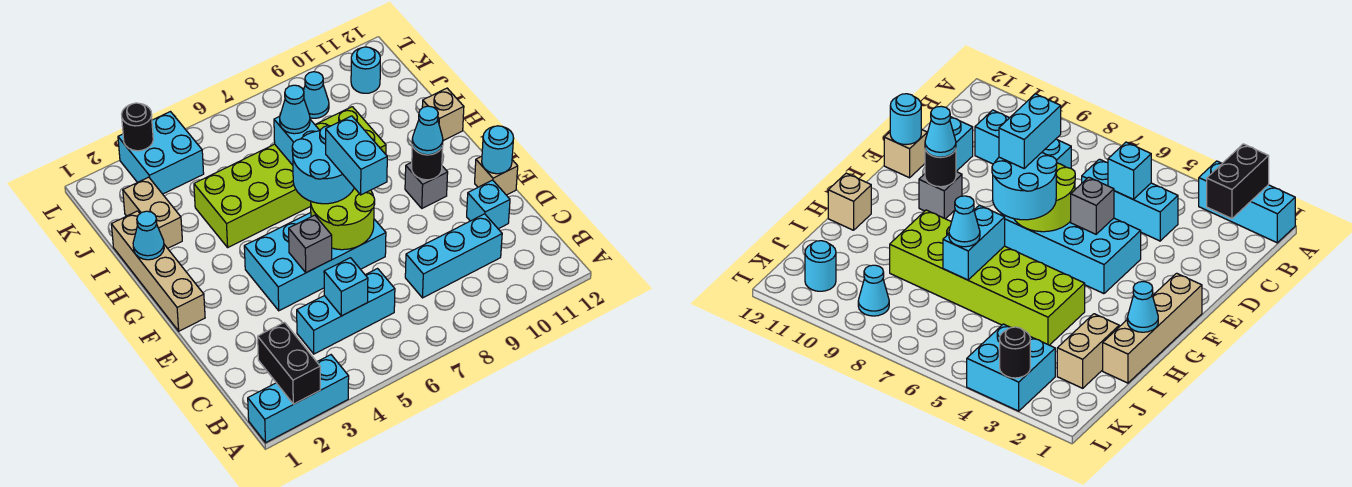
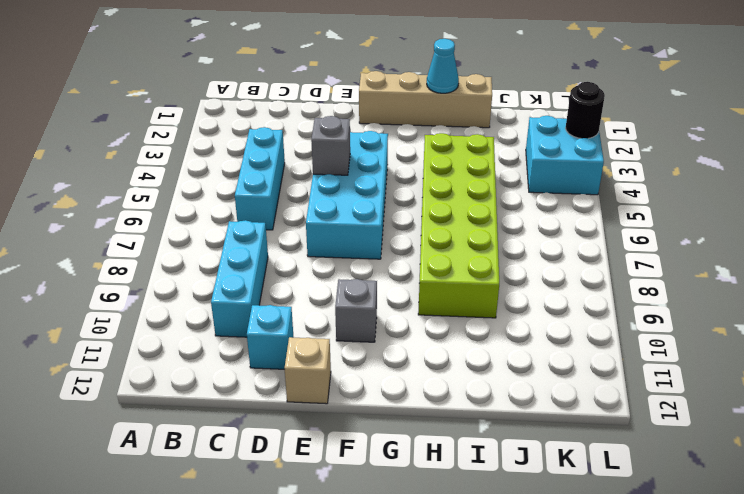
none -> cyan brick A1:A3 level 1
none -> tan brick H12 level 1
none -> tan brick I2:J2 level 1

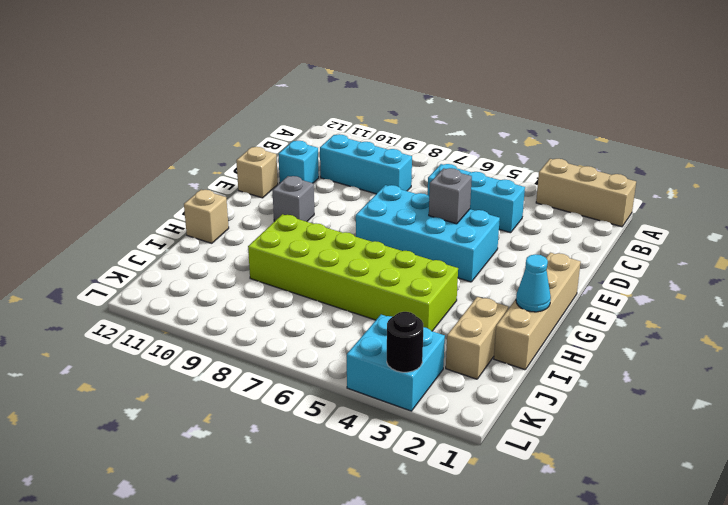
tan brick A1:A3 level 1 -> cyan brick A1:A3 level 1
none -> cyan cone K9 level 1
none -> cyan round brick K11 level 1
none -> black brick A2:B2 level 2

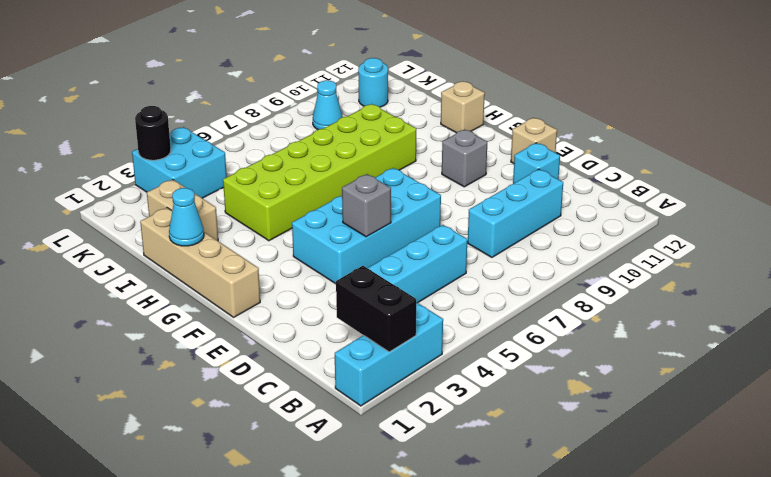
none -> cyan brick C5 level 2
none -> lime round brick E6:F7 level 2
none -> cyan round brick E12 level 2

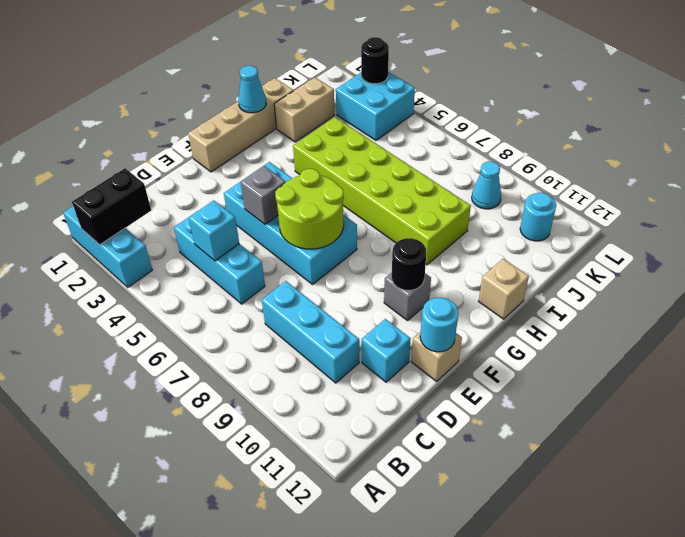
none -> cyan brick H7:I7 level 2
none -> cyan round brick F6:G7 level 3
none -> cyan cone F10 level 3

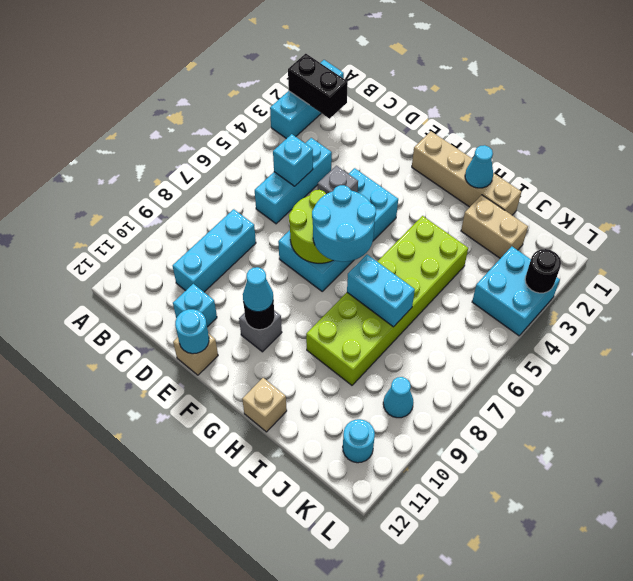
none -> cyan cone I7 level 3
none -> cyan brick E7:F7 level 4

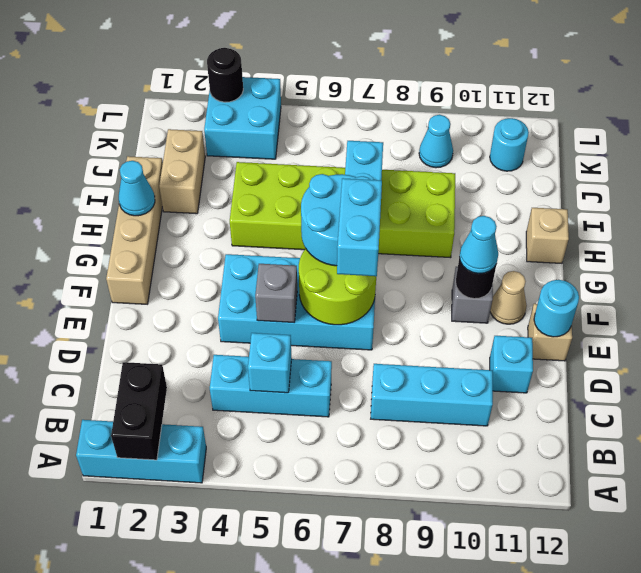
tan cone F11 level 1 -> none
none -> cyan cone I7 level 3

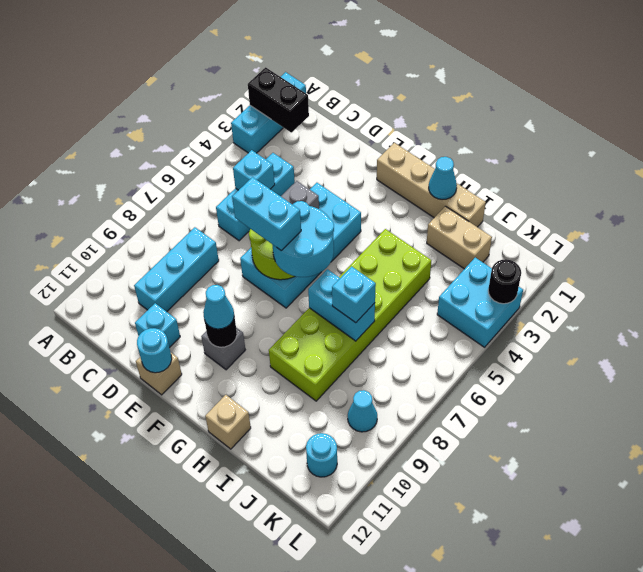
cyan brick I7 level 3 -> cyan cone I7 level 3

